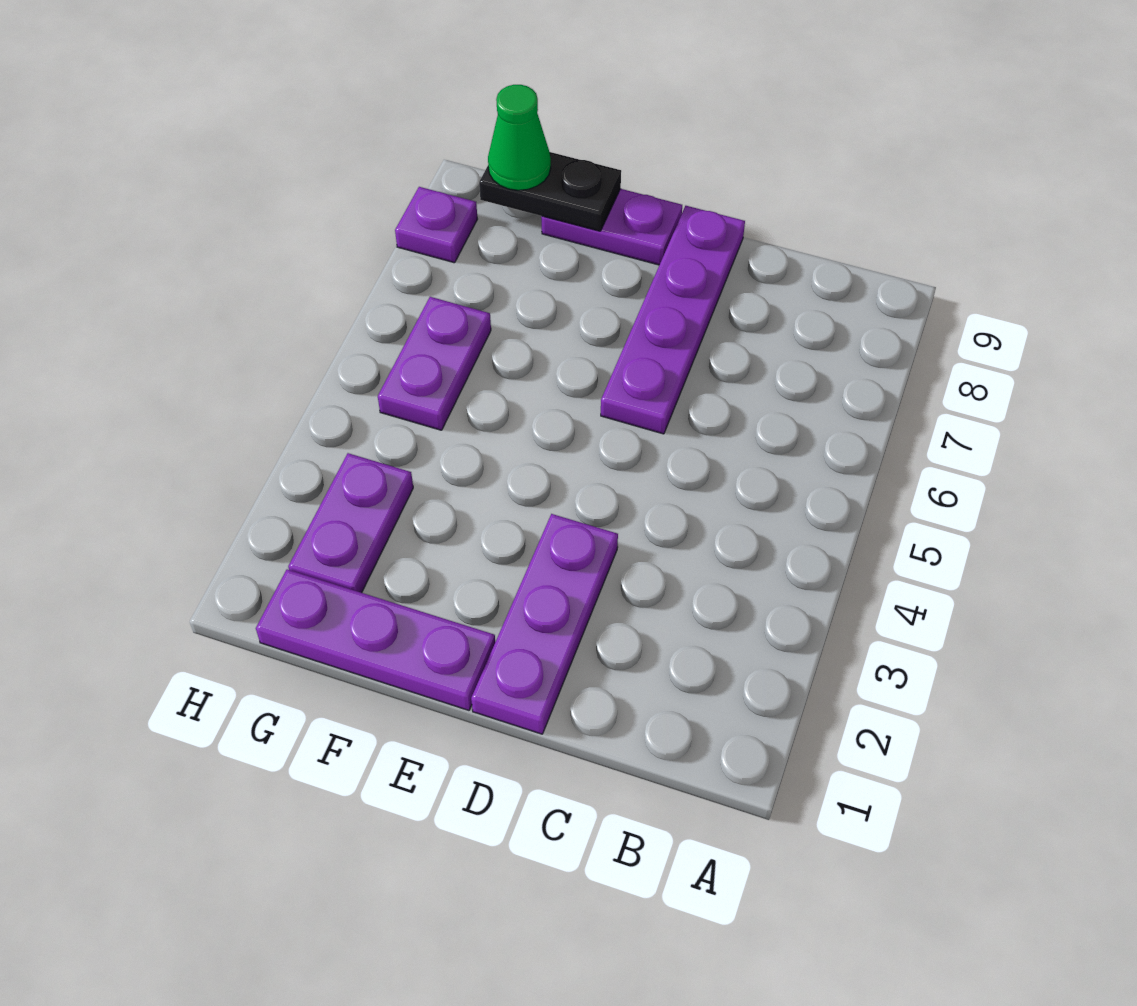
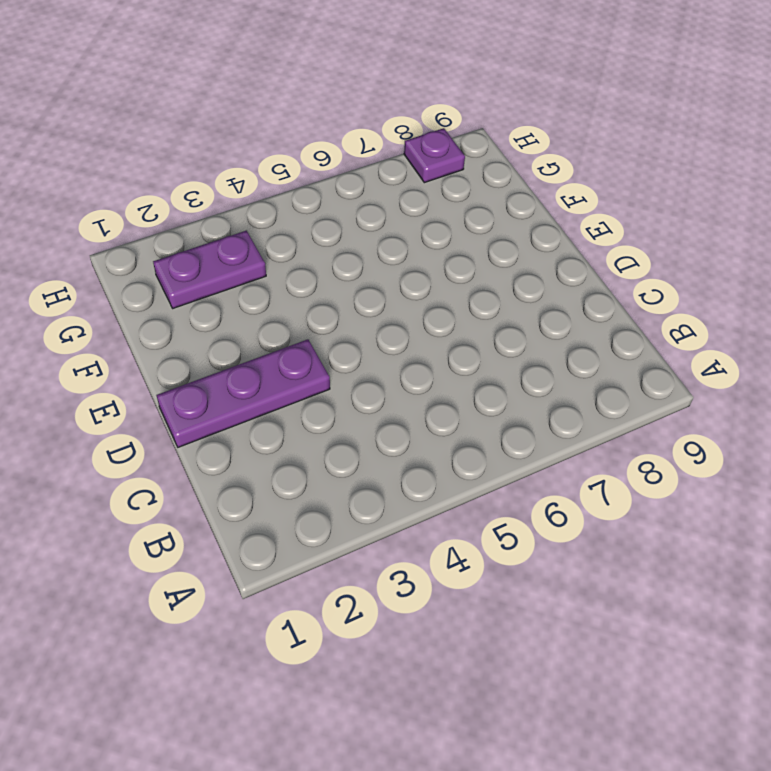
none -> purple plate D6:D9 level 1
none -> purple plate E1:G1 level 1

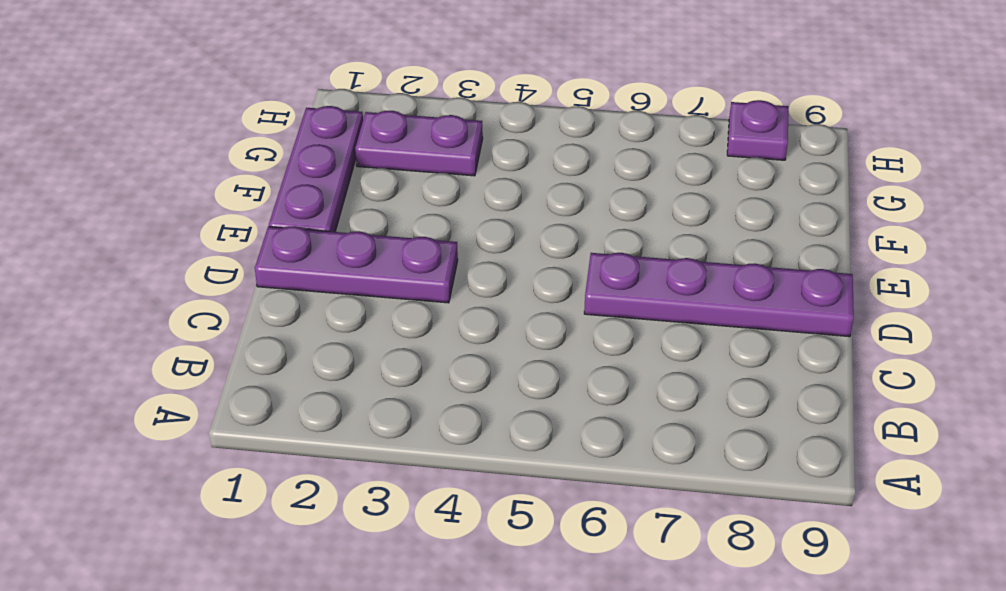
none -> purple plate E9:F9 level 1
none -> purple plate G5:G6 level 1

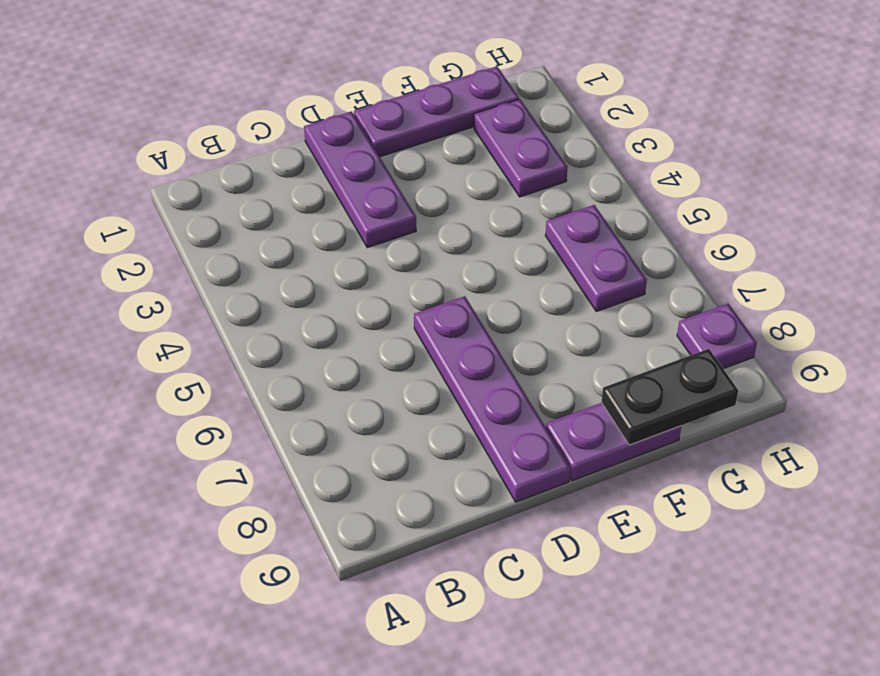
none -> green cone G9 level 3

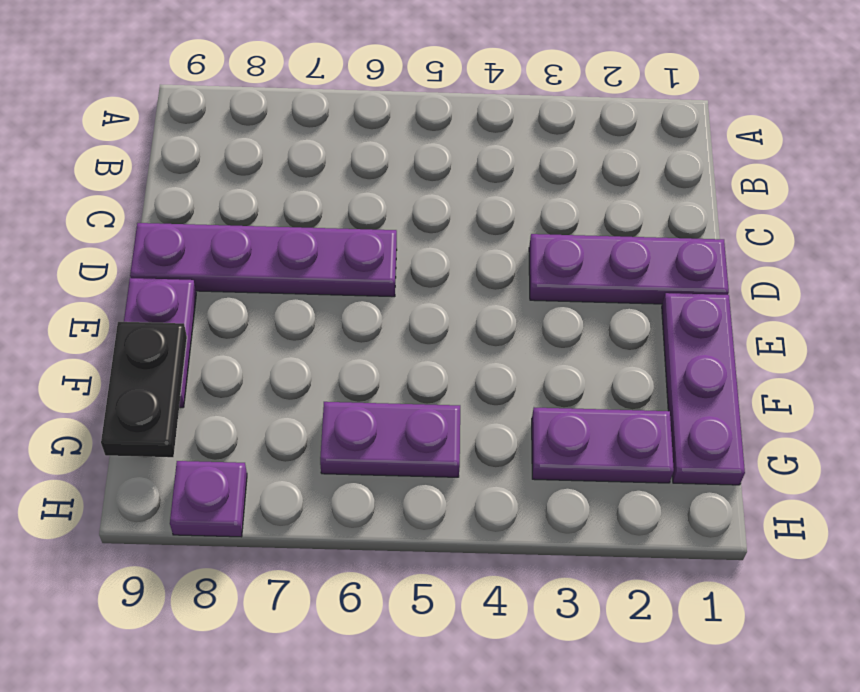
none -> green cone G9 level 3

